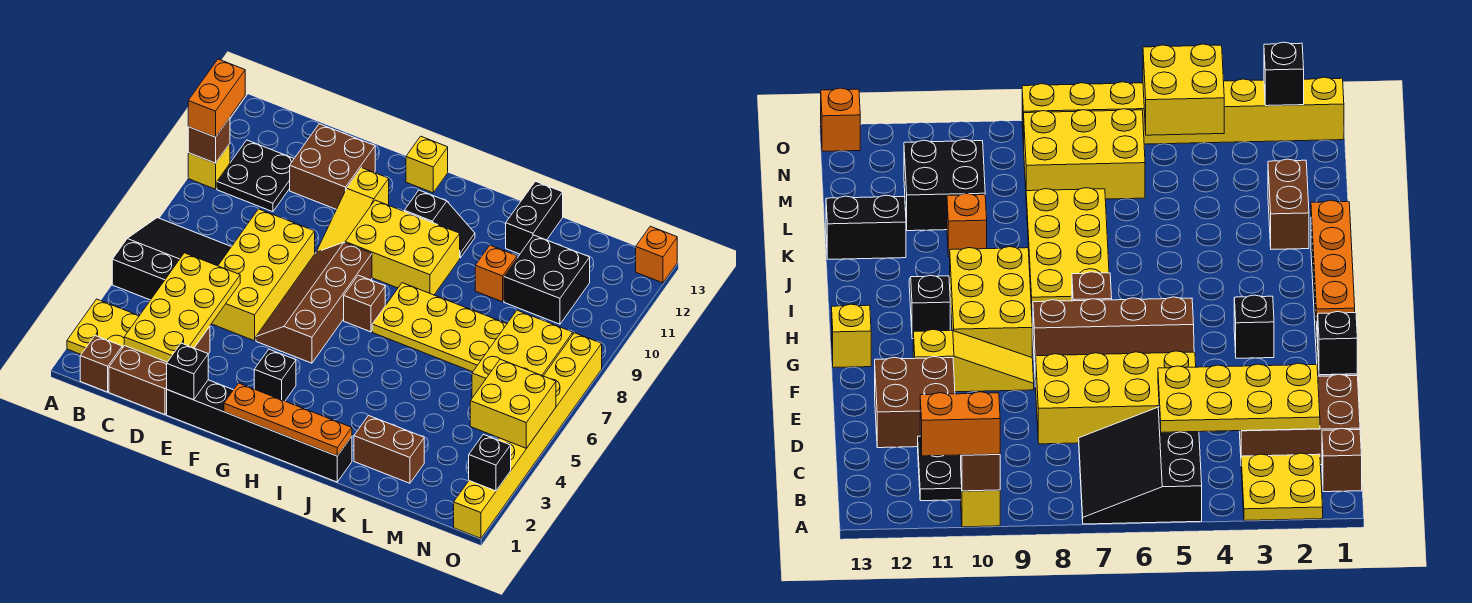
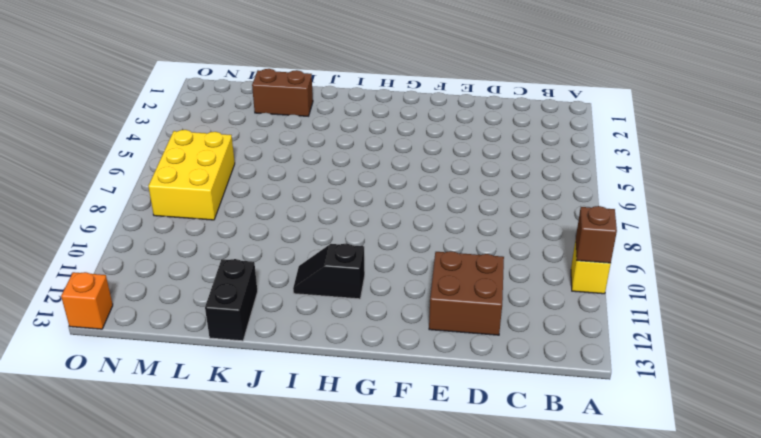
none -> yellow plate A2:B3 level 1
none -> black slope A5:C7 level 1 top 5
none -> brown brick B1 level 1
none -> black plate B10:C11 level 1

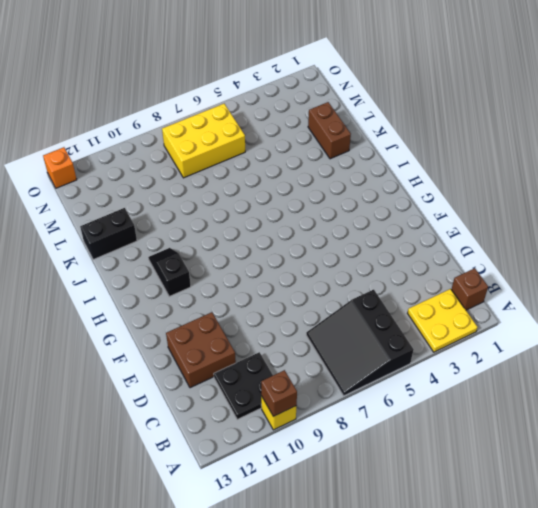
none -> brown brick C1:D3 level 1
none -> yellow brick D5:E8 level 1
none -> black brick E1:J1 level 1
none -> brown slope F5:G8 level 1 top G

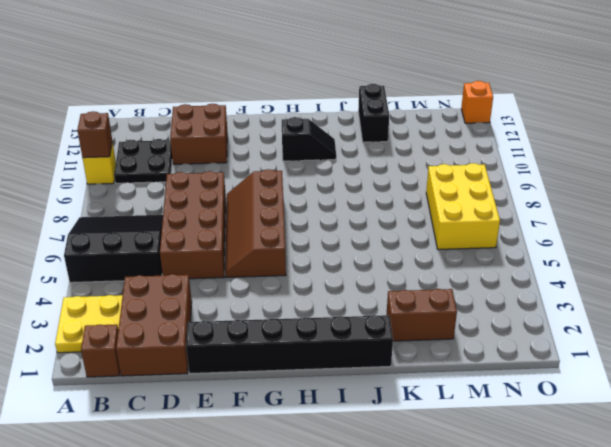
brown brick D5:E8 level 1 -> yellow brick D5:E8 level 1
none -> yellow slope F9:F11 level 1 top 11
none -> black brick G3 level 1
none -> yellow brick G9:I10 level 1
none -> yellow brick G13 level 1

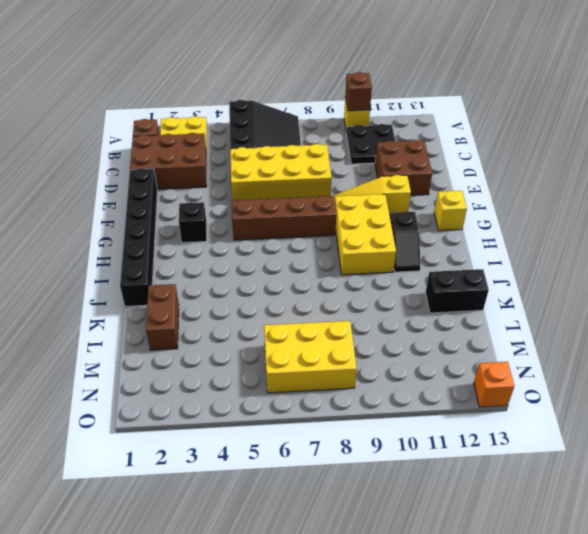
none -> brown brick H7 level 1
none -> yellow plate I7:L8 level 1
none -> orange brick K10 level 1
none -> black brick L10:M11 level 1

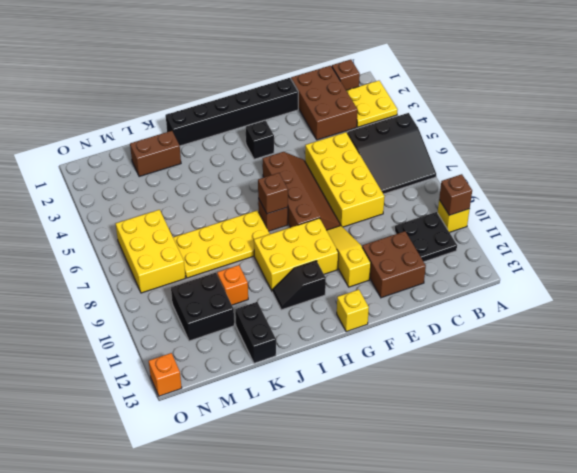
brown brick H7 level 2 -> none
none -> yellow brick O1:O8 level 1
none -> yellow plate C2:D5 level 2
none -> black brick E1 level 2
none -> orange plate G1:J1 level 2

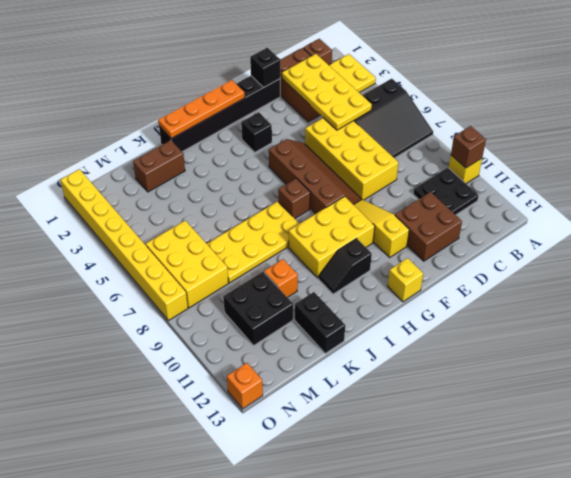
none -> yellow brick N4:O5 level 2
none -> black brick O2 level 2
none -> orange brick A10:A11 level 3

